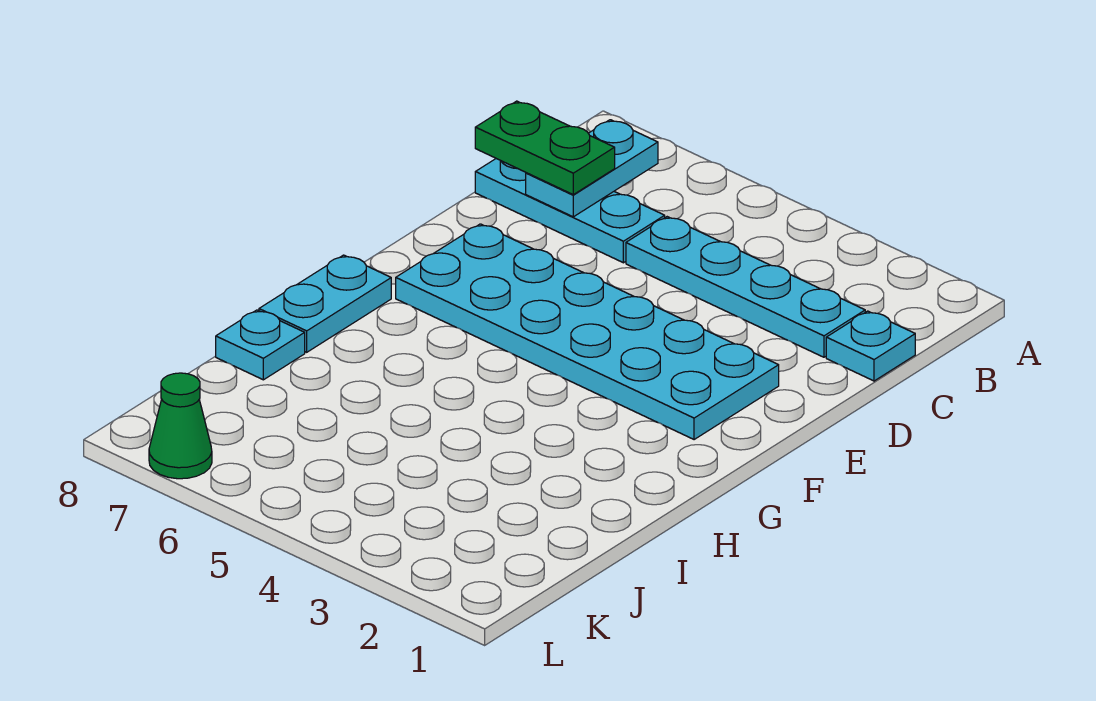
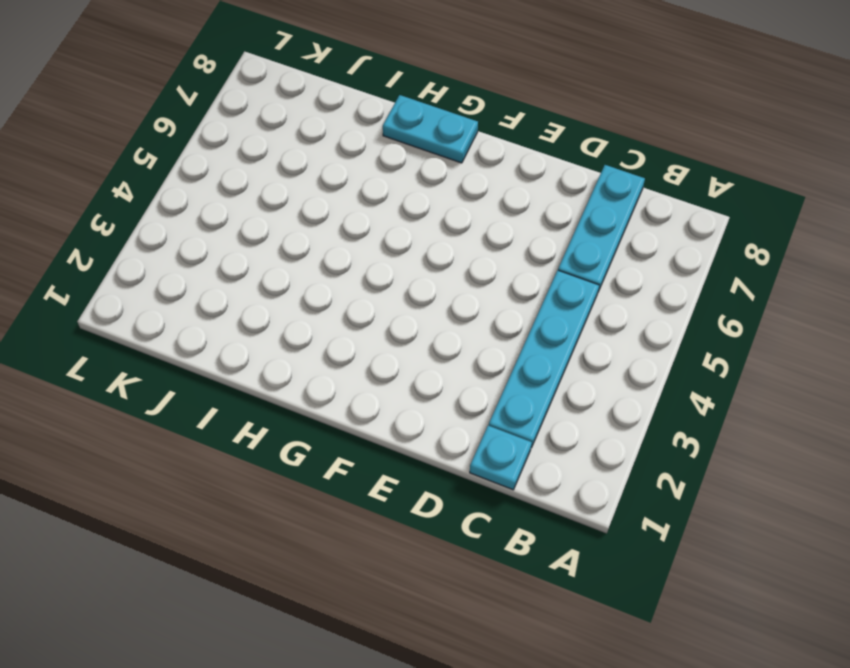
none -> cyan plate E2:F7 level 1
none -> cyan plate I8 level 1

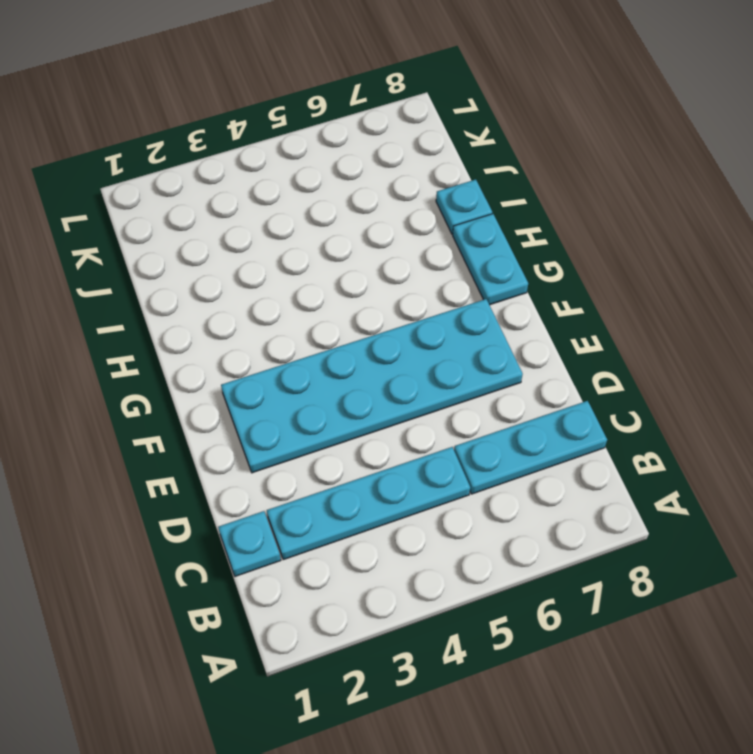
none -> green cone L7 level 1
none -> cyan plate B7:C7 level 2

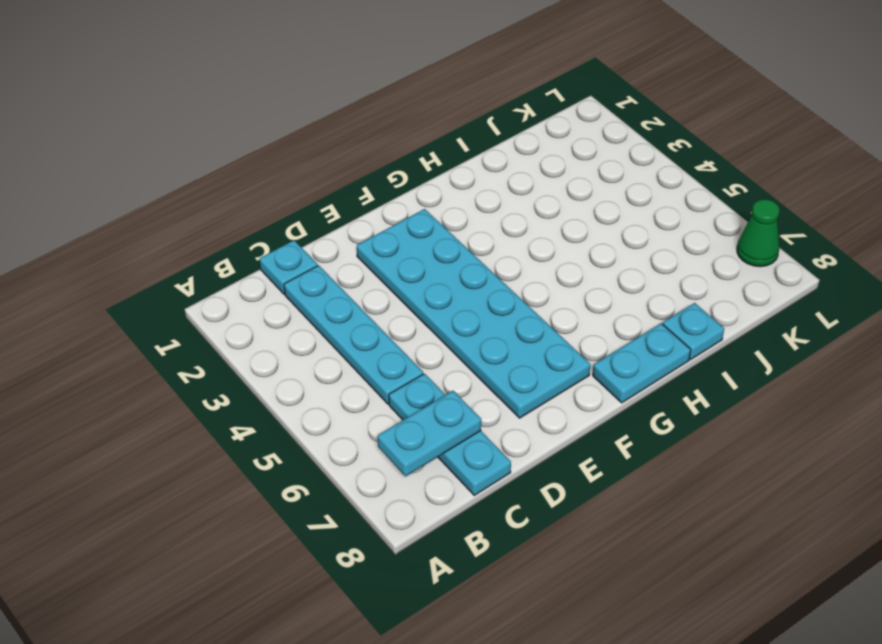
none -> green plate C7:C8 level 3

